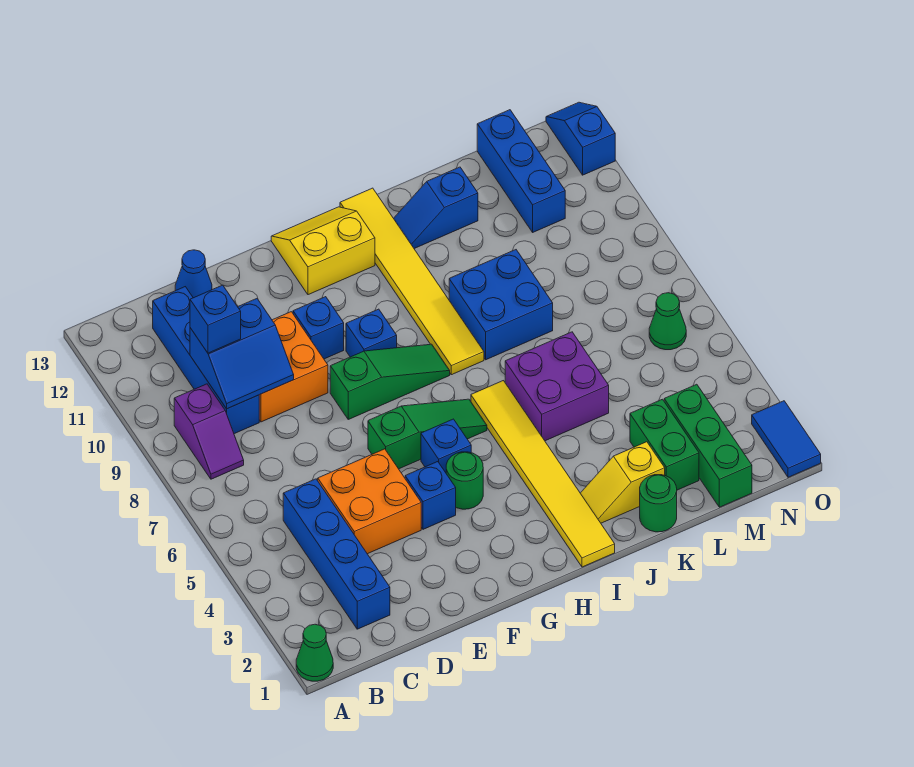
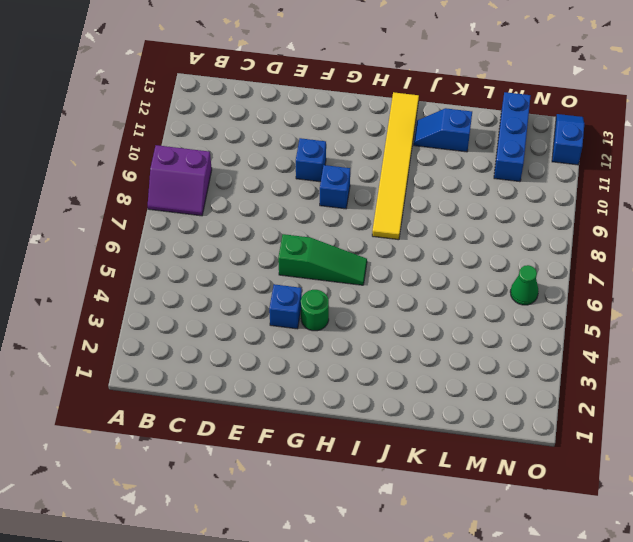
purple slope A8:B9 level 1 top 9 -> purple slope B8:B9 level 1 top 9
none -> green cone A1 level 1
none -> blue brick C2:C5 level 1
none -> blue brick C9:C12 level 1
none -> orange brick D4:E5 level 1

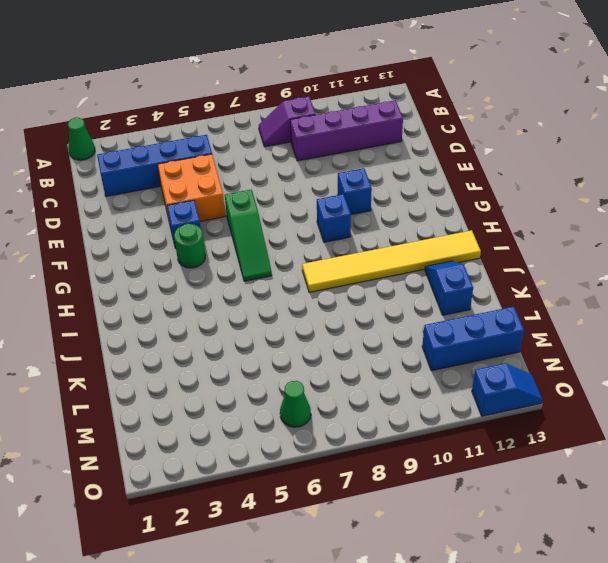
purple brick C9:C12 level 1 -> blue brick C9:C12 level 1
none -> orange brick D9:E10 level 1
none -> blue cone D13 level 1
none -> green slope F8:H8 level 1 top F
none -> blue brick G5 level 1

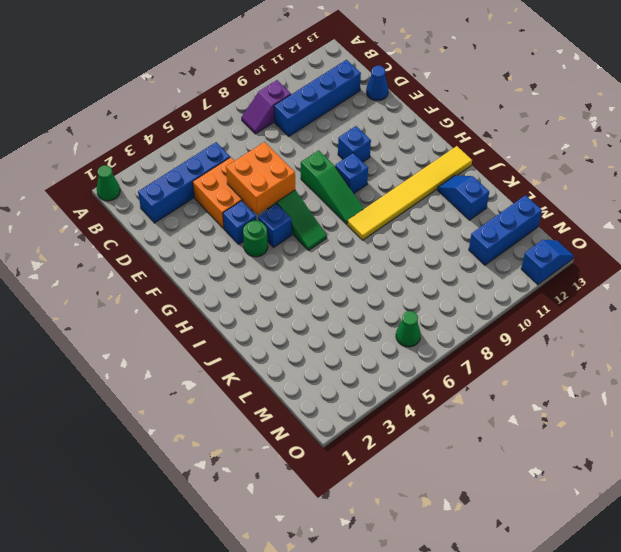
orange brick E5:F6 level 2 -> orange brick D9:E10 level 1
none -> yellow slope G12:H13 level 1 top 12
none -> yellow tile I1:I6 level 1
none -> yellow slope J2:K2 level 1 top K
none -> purple brick J5:K6 level 1

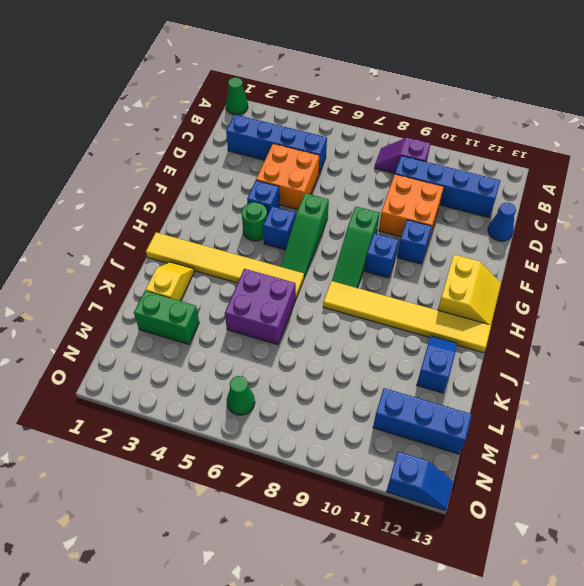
none -> blue brick J8:K9 level 1
none -> green round brick K1 level 1
none -> green brick M1:M3 level 1
none -> blue tile O1:O2 level 1

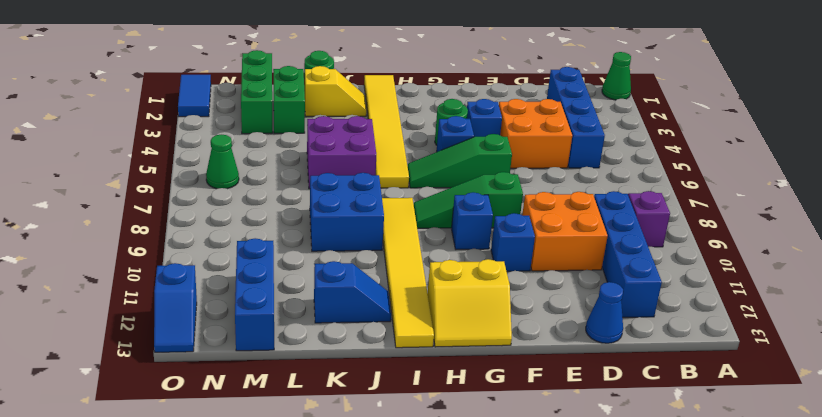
none -> blue slope C9:D10 level 2 top 10
none -> blue brick C10 level 3

